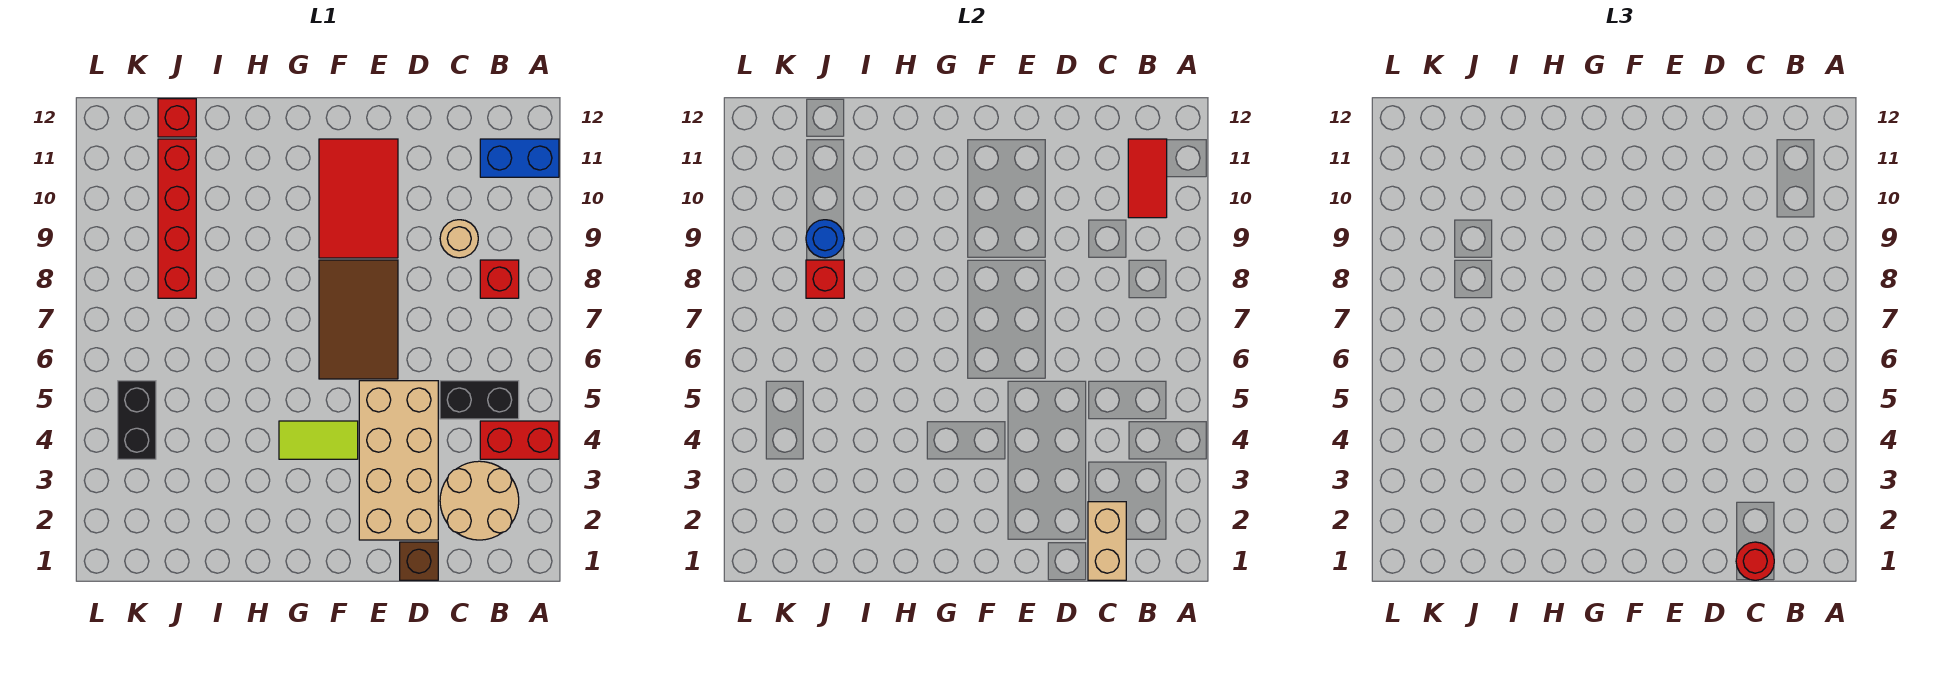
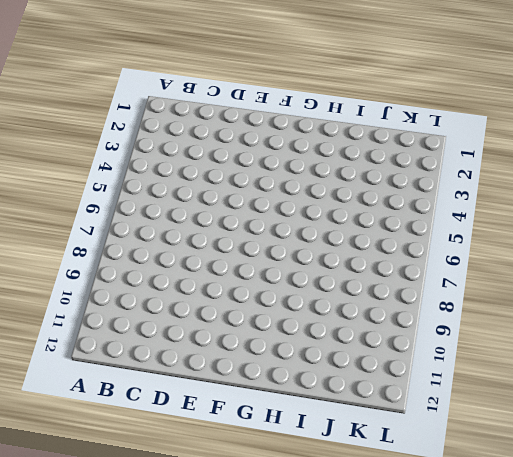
none -> red brick A4:B4 level 1
none -> blue brick A11:B11 level 1
none -> tan round brick B2:C3 level 1

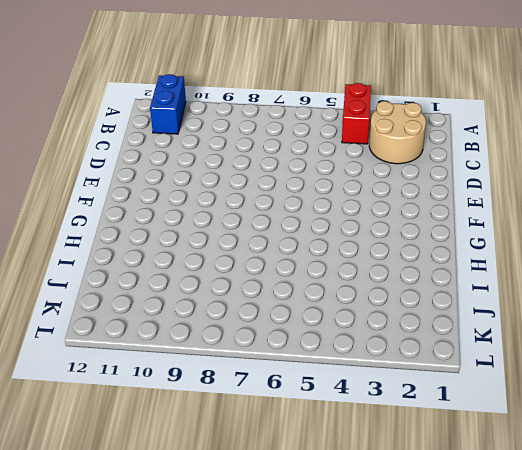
none -> black brick B5:C5 level 1
none -> red brick B8 level 1
none -> tan round brick C9 level 1

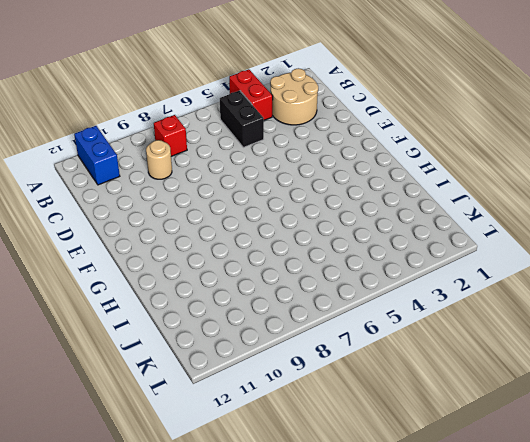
none -> brown brick D1 level 1
none -> tan brick D2:E5 level 1
none -> brown tile E6:F8 level 1

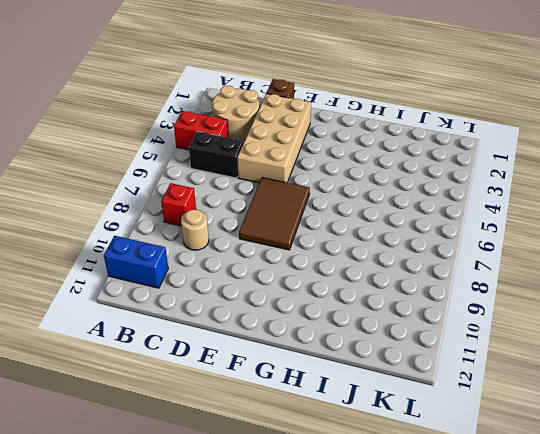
none -> red tile E9:F11 level 1
none -> lime tile F4:G4 level 1
none -> red brick J8:J11 level 1

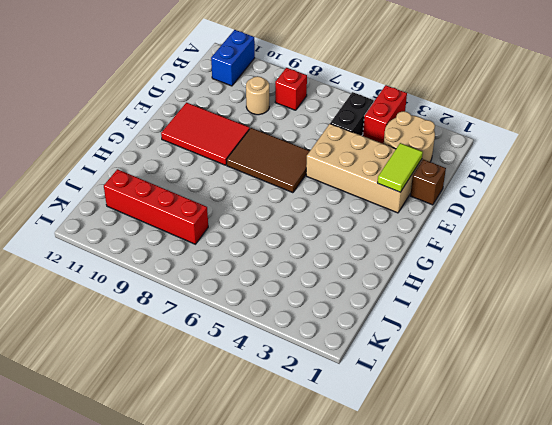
lime tile D2:E2 level 2 -> lime tile F4:G4 level 1
none -> red brick J12 level 1
none -> black brick K4:K5 level 1
none -> red tile B10:B11 level 2

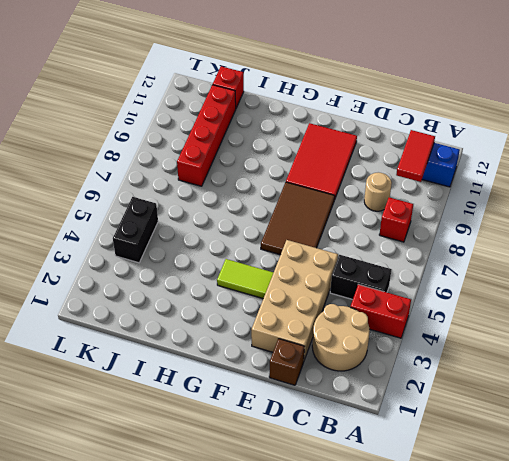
none -> tan brick C1:C2 level 2
none -> red brick J8 level 2
none -> blue round brick J9 level 2

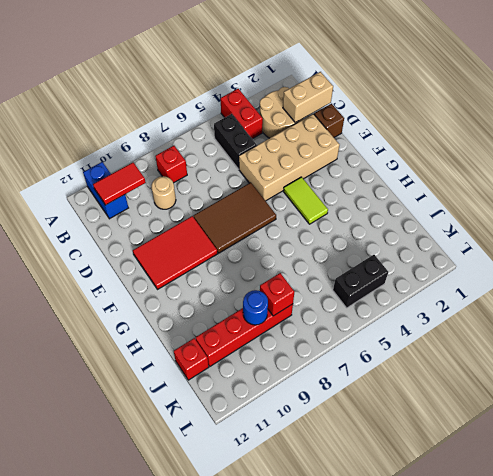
none -> red round brick C1 level 3

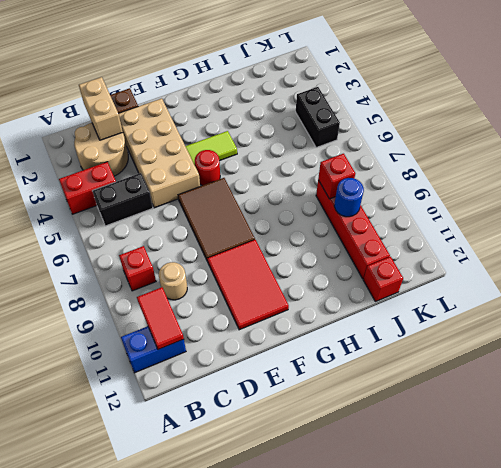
red round brick F5 level 1 -> red round brick C1 level 3

